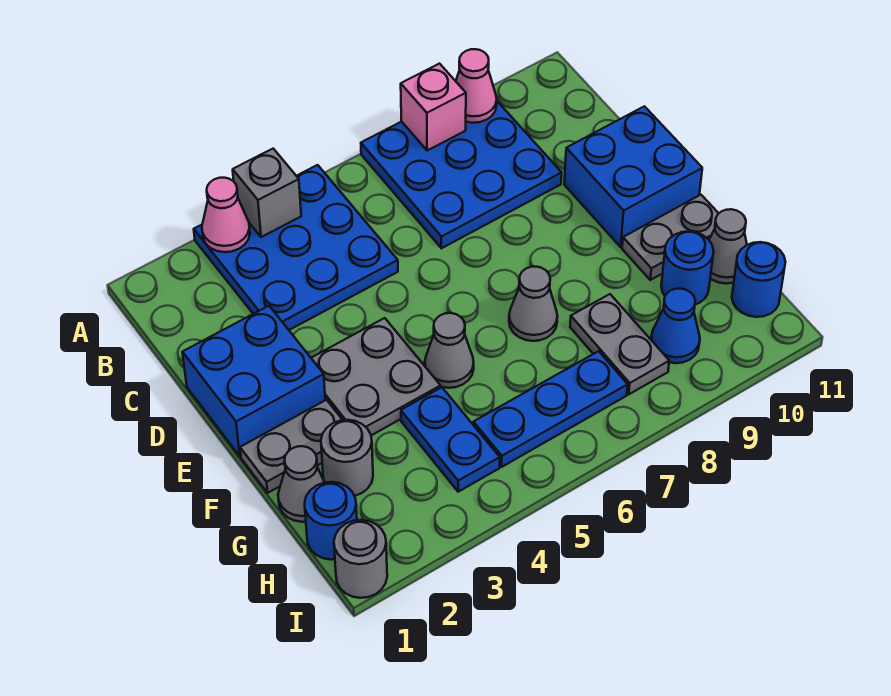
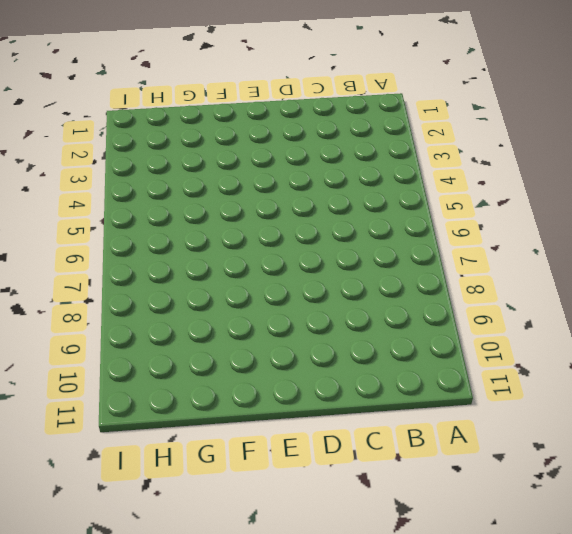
none -> blue plate A3:C5 level 1
none -> blue plate A7:C9 level 1
none -> blue brick D1:E2 level 1

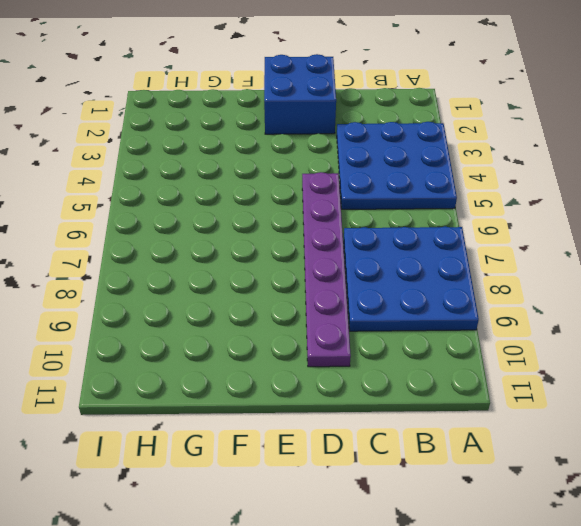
purple plate D5:D10 level 1 -> blue brick D10:E11 level 1
none -> grey plate E3:F4 level 1
none -> grey plate F1:F2 level 1
none -> grey cone F5 level 1

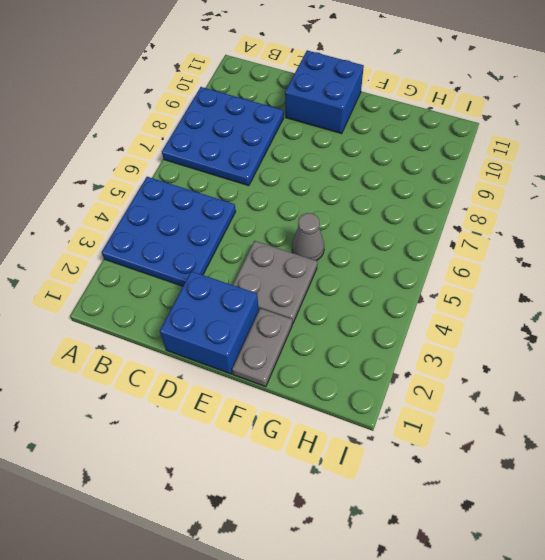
none -> grey cone F7 level 1
none -> grey plate F10:F11 level 1
none -> grey cone G1 level 1

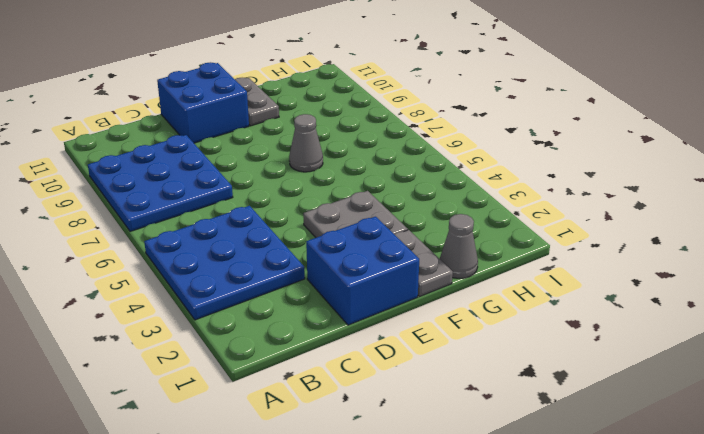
none -> grey cone F5 level 1
none -> grey round brick G2 level 1
none -> blue plate G4:H4 level 1

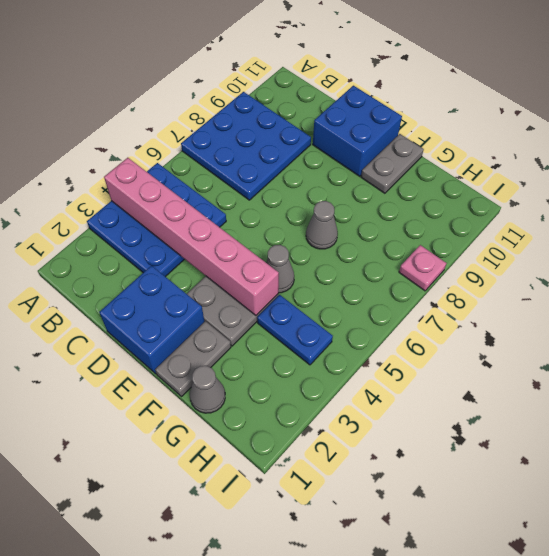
pink brick A4:F4 level 2 -> grey brick A4 level 2
pink plate I8 level 1 -> none
none -> grey round brick G2 level 1
none -> grey plate G8:H8 level 1
none -> blue round brick G10 level 1

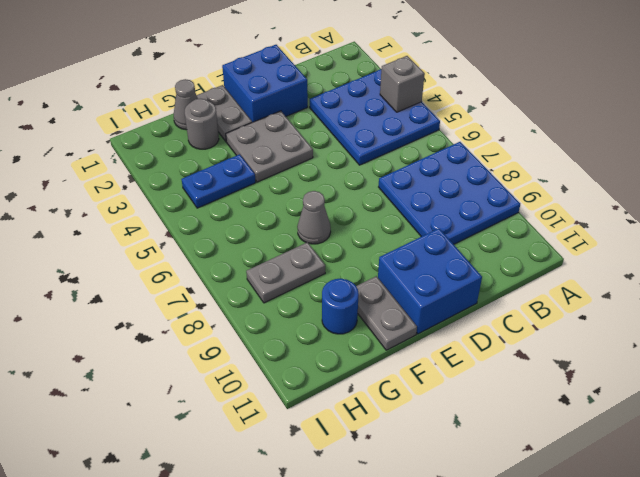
none -> grey cone F5 level 1
none -> grey cone G11 level 1
none -> blue round brick H1 level 1

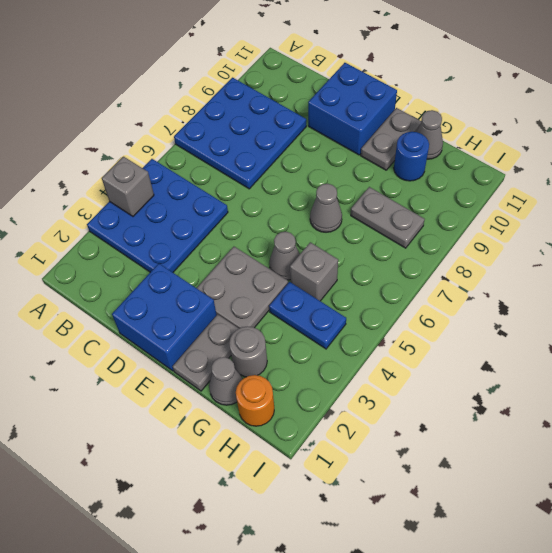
grey brick G5 level 1 -> none
orange round brick H1 level 1 -> blue round brick H1 level 1
none -> blue plate H5:H7 level 1
none -> blue cone H9 level 1
none -> blue round brick H11 level 1

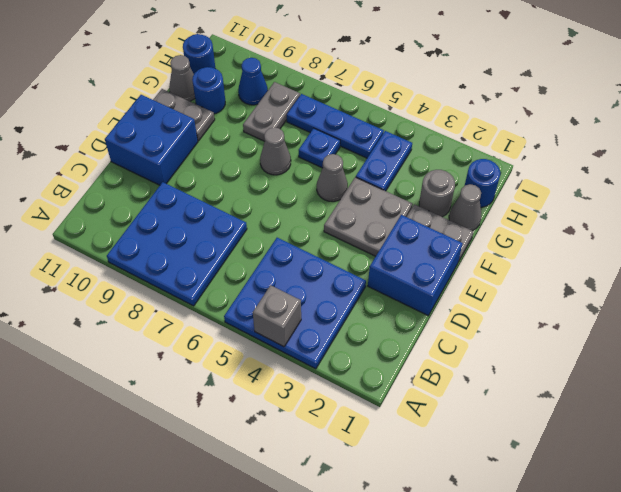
blue plate G6 level 1 -> none
none -> grey round brick I1 level 1
none -> pink cone A3 level 2
none -> pink brick A8 level 2

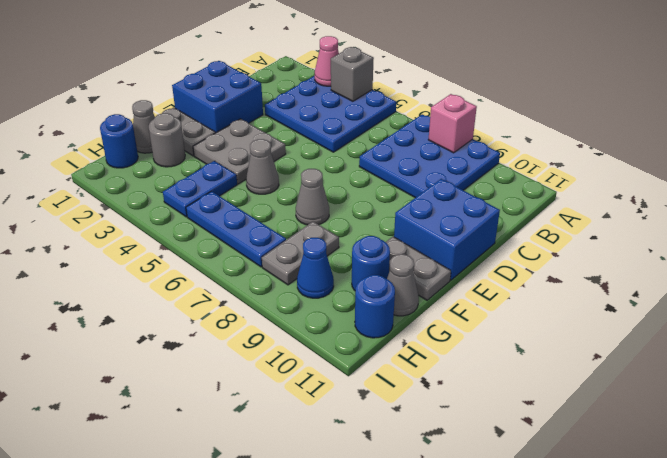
none -> grey round brick I1 level 1
none -> pink cone A9 level 2

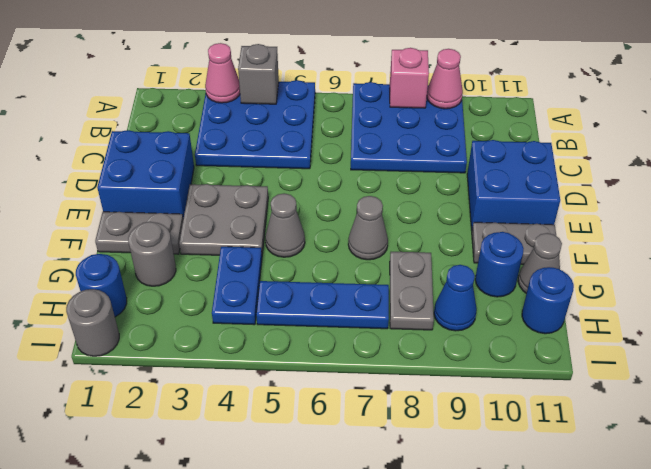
none -> grey cone G1 level 1

